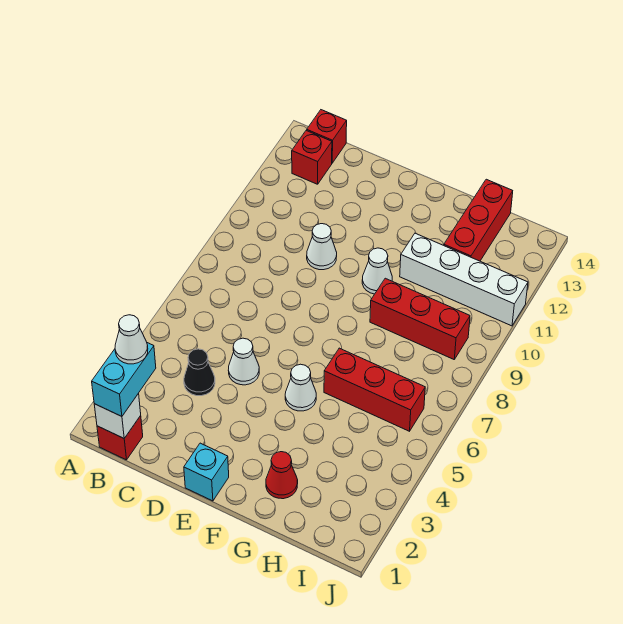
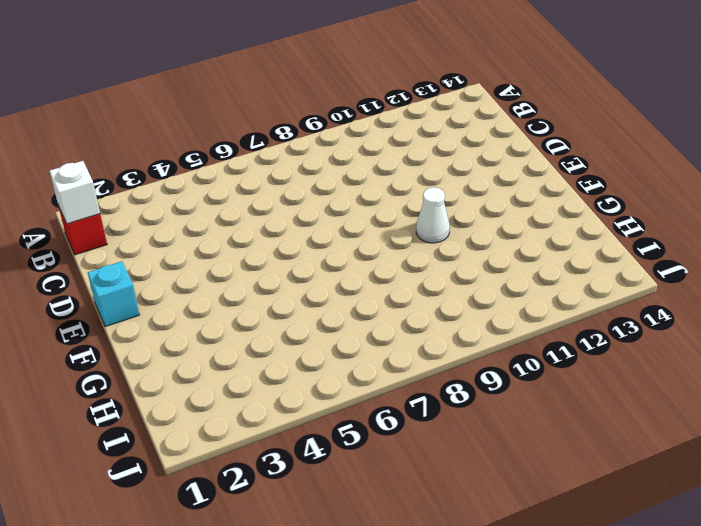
none -> red brick B13 level 1
none -> red brick B14 level 1
none -> black cone C4 level 1

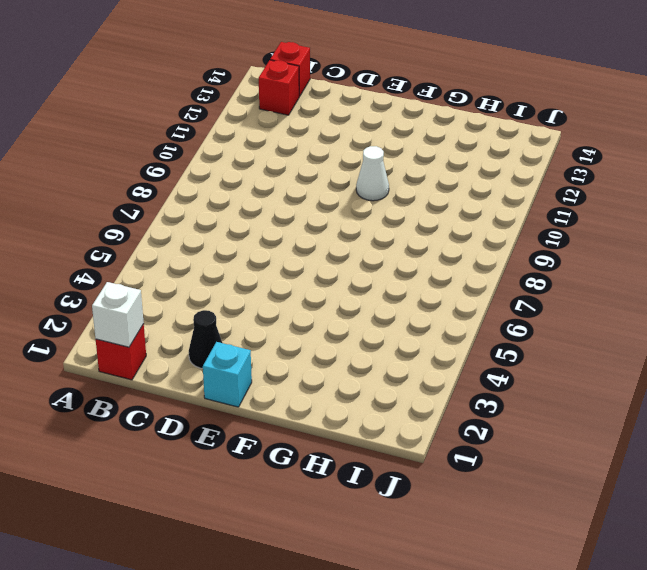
black cone D2 level 1 -> black cone C4 level 1
none -> white cone D5 level 1
none -> white cone D10 level 1
none -> white cone F5 level 1

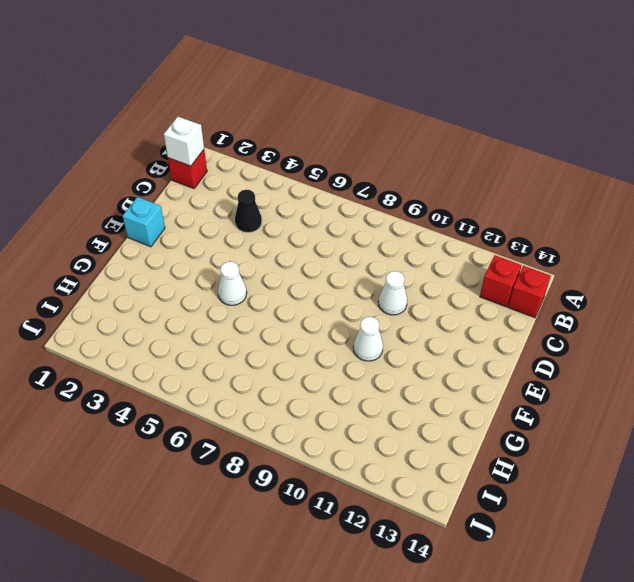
none -> white cone D5 level 1
none -> red cone G2 level 1
none -> red brick G6:I6 level 1

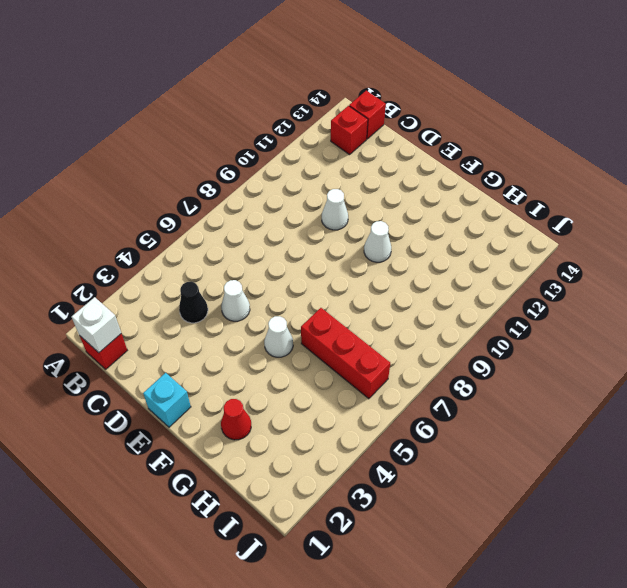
none -> red brick G9:I9 level 1
none -> white brick G11:J11 level 1
none -> red brick H12:H14 level 1

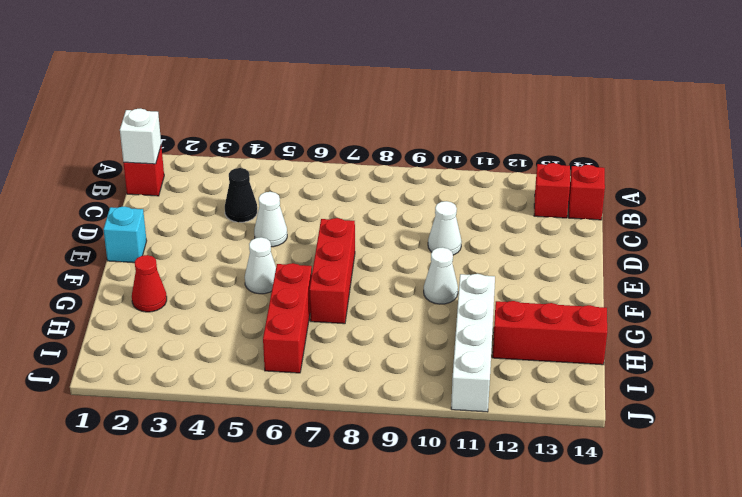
red brick E7:G7 level 1 -> red brick G9:I9 level 1
none -> cyan brick B1:B2 level 3
none -> white cone B2 level 4

